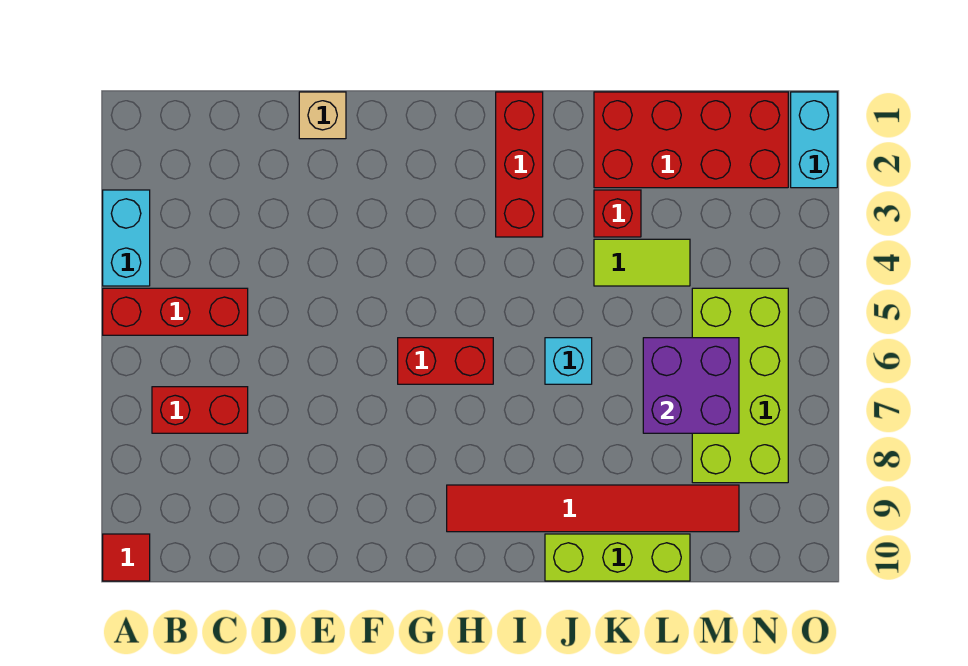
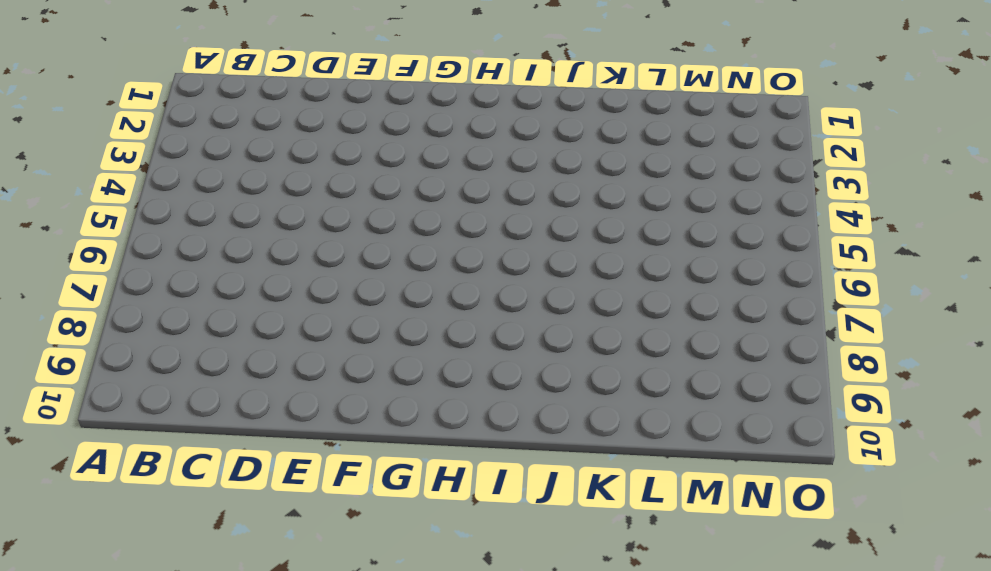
none -> cyan brick A3:A4 level 1
none -> red brick A5:C5 level 1
none -> red tile A10 level 1

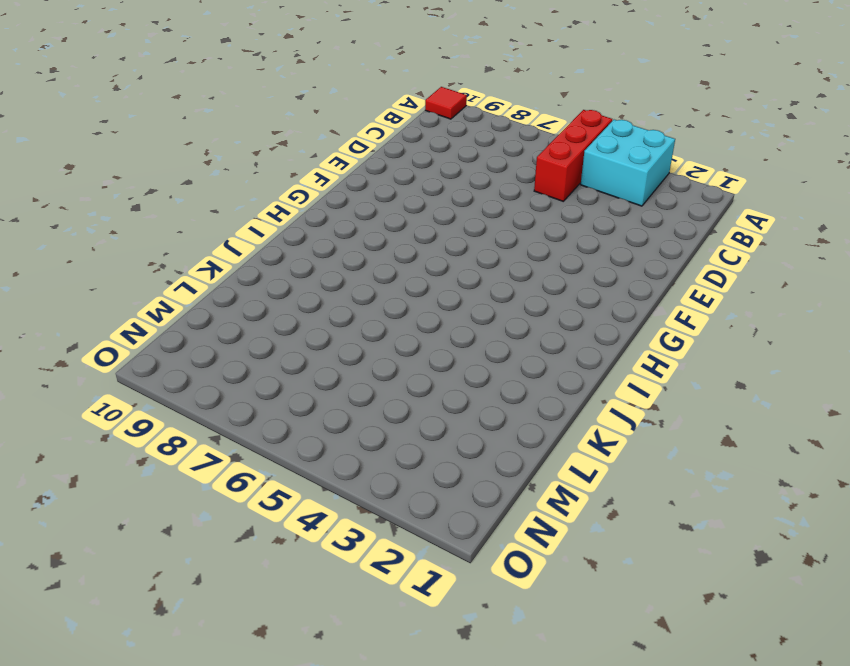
cyan brick A3:B4 level 1 -> cyan brick A3:A4 level 1
none -> red brick B7:C7 level 1
none -> tan brick E1 level 1
none -> red brick G6:H6 level 1

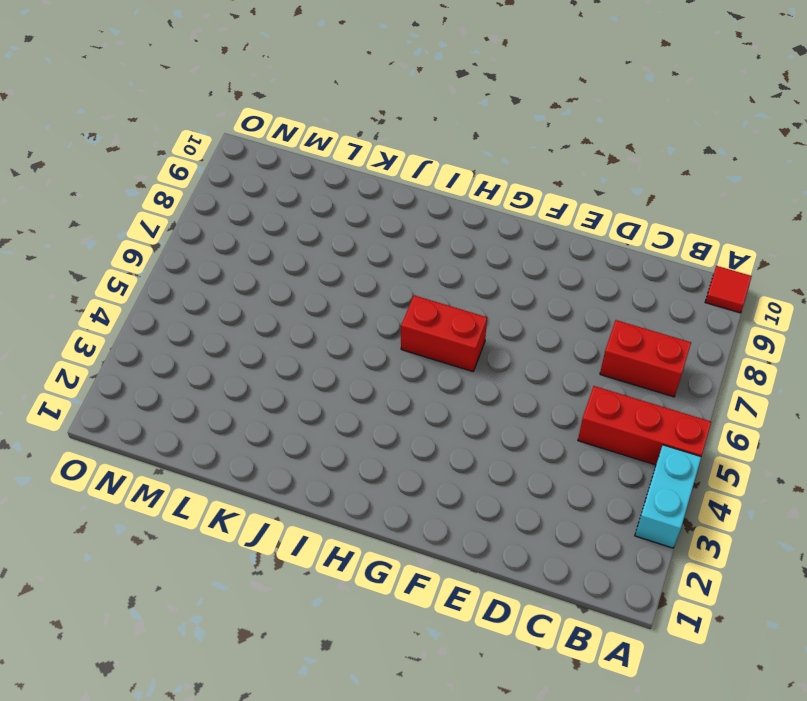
none -> tan brick E1 level 1
none -> red tile H9:M9 level 1
none -> red brick I1:I3 level 1

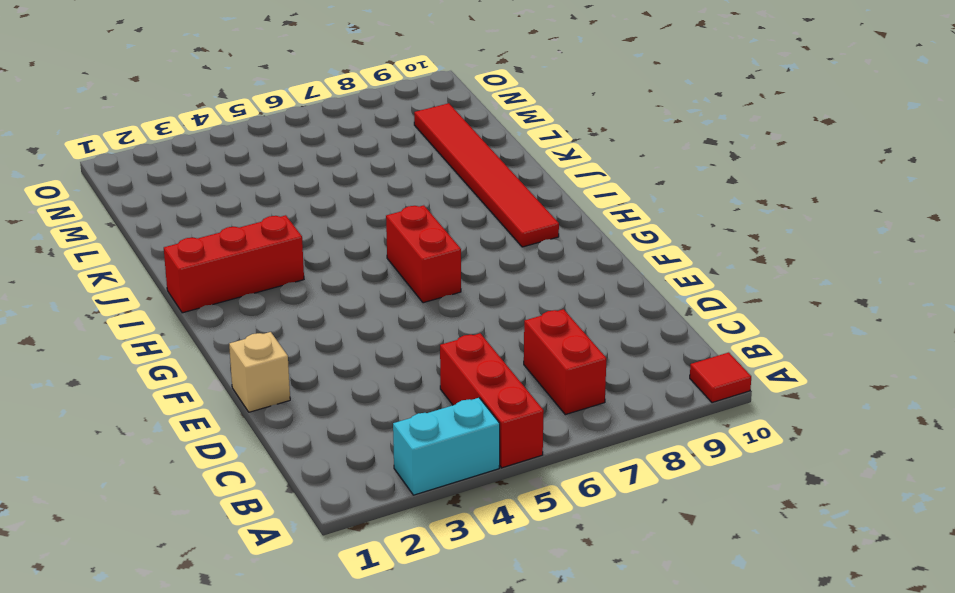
none -> cyan brick J6 level 1
none -> lime brick J10:L10 level 1
none -> red brick K1:N2 level 1

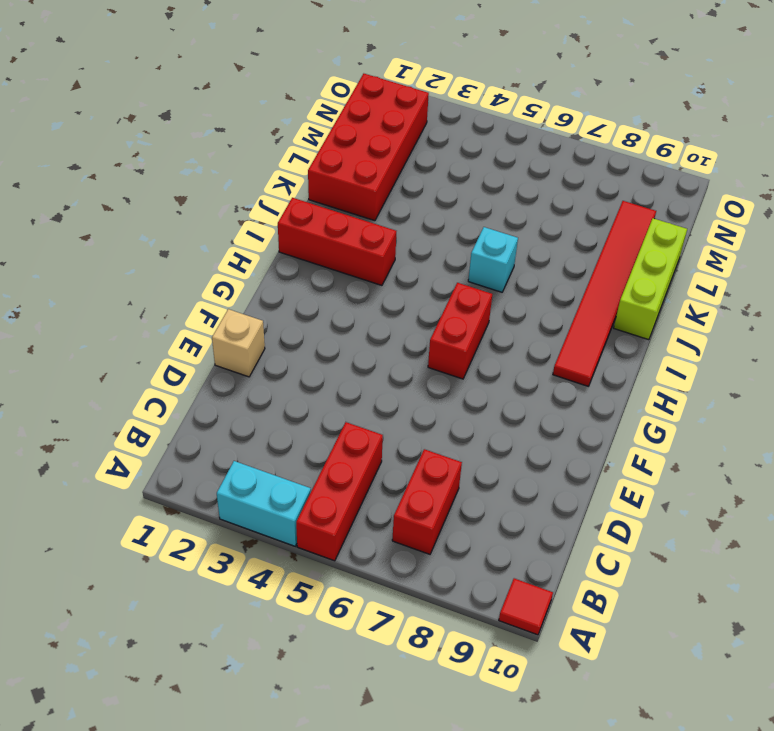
none -> red brick K3 level 1
none -> lime tile K4:L4 level 1
none -> lime brick M5:N8 level 1

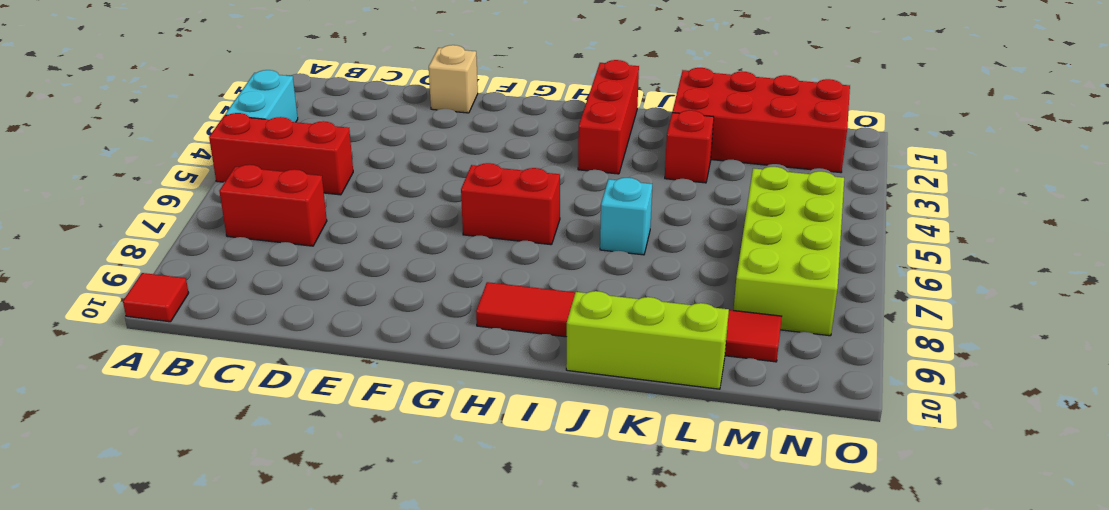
none -> lime tile K4:L4 level 1
none -> cyan brick O1:O2 level 1
none -> purple brick L6:M7 level 2

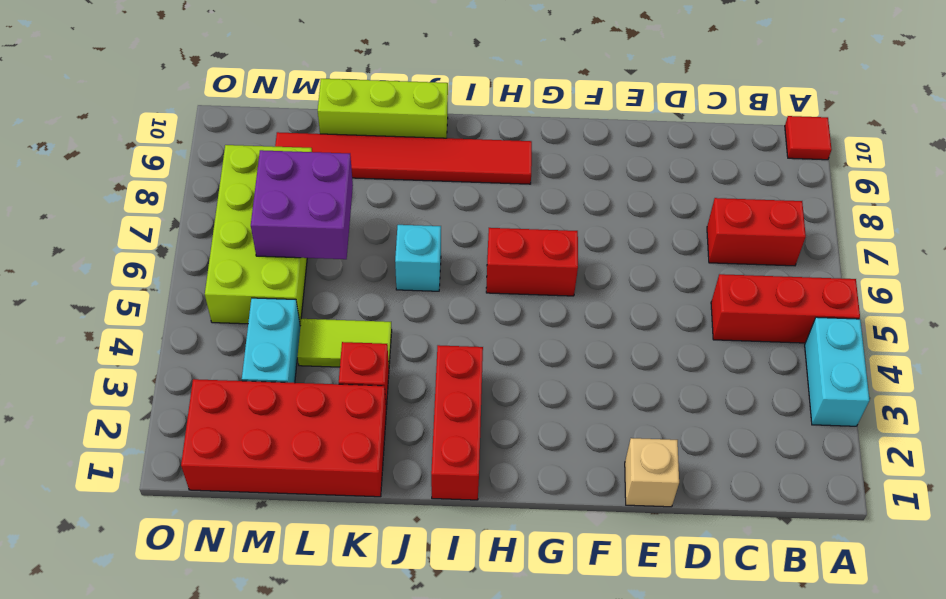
cyan brick M3:M4 level 1 -> cyan brick O1:O2 level 1

